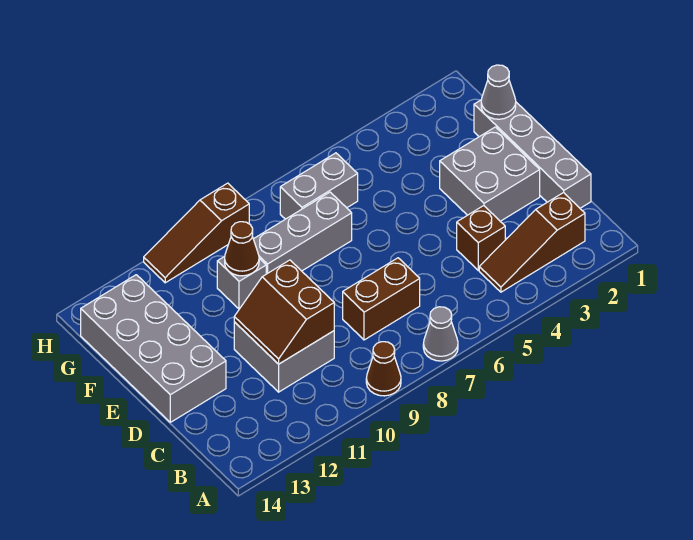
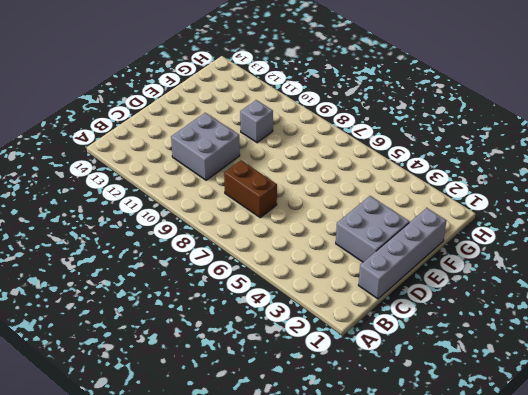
none -> grey cone A7 level 1
none -> brown cone A9 level 1
none -> brown slope B2:B4 level 1 top 2

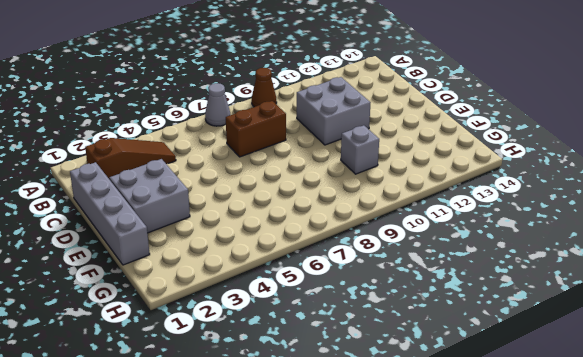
none -> brown brick C4 level 1
none -> grey brick D13:G14 level 1
none -> grey brick F7:F9 level 1

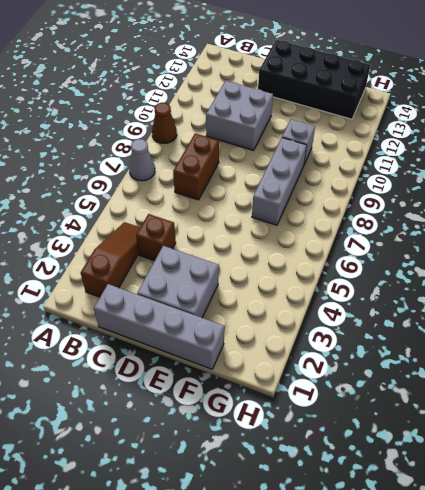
black brick D13:G14 level 1 -> grey brick D13:G14 level 1
none -> grey brick G6:G7 level 1
none -> brown slope H9:H11 level 1 top 9
none -> brown slope C10:D11 level 2 top 10

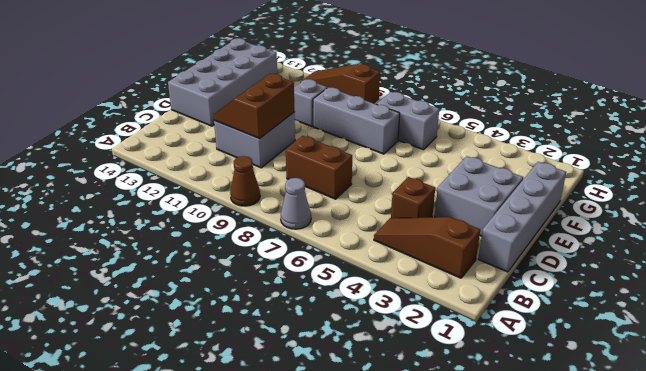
none -> grey cone F1 level 2
none -> brown cone F10 level 2

